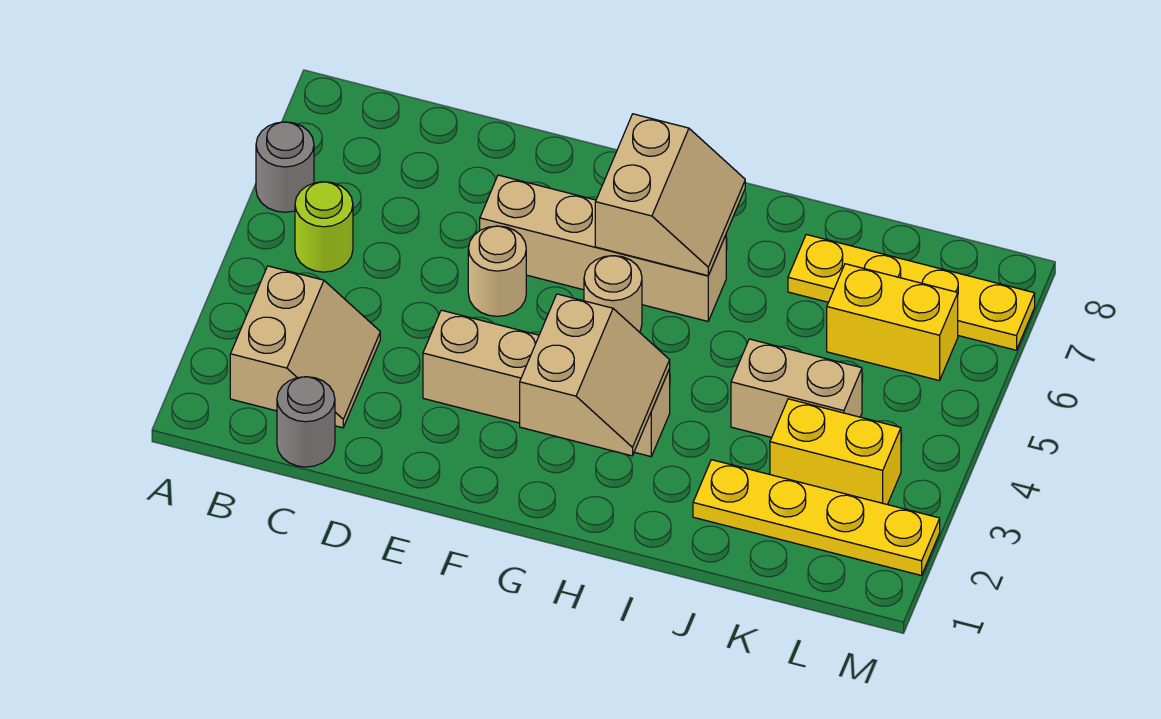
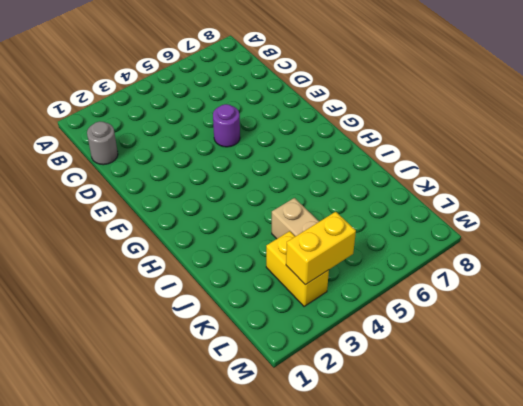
purple round brick E5 level 1 -> tan round brick E5 level 1
yellow brick L3:L4 level 2 -> yellow brick K6:L6 level 1
none -> grey round brick A6 level 1
none -> tan slope B2:C3 level 1 top B
none -> lime round brick B5 level 1

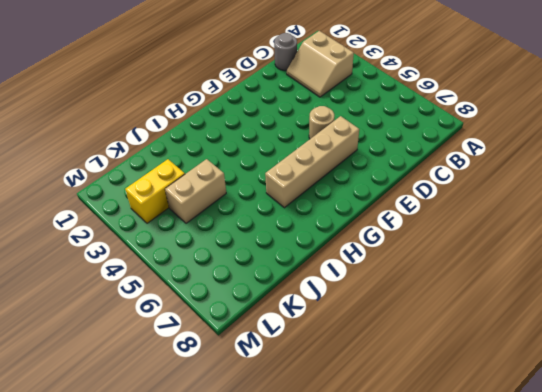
none -> grey round brick A6 level 1
none -> lime round brick B5 level 1
none -> tan brick E3:H3 level 1

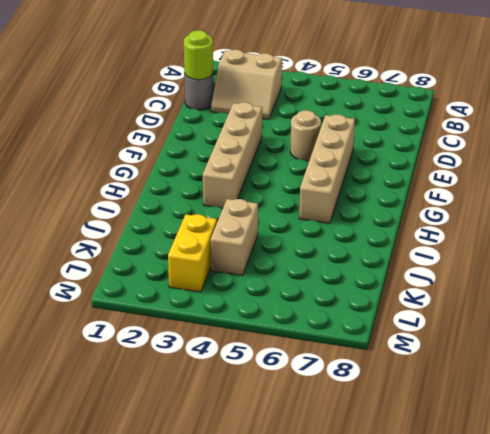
lime round brick C1 level 2 -> lime round brick B5 level 1
none -> grey round brick A6 level 1
none -> tan round brick G5 level 1
none -> yellow plate J2:M2 level 1

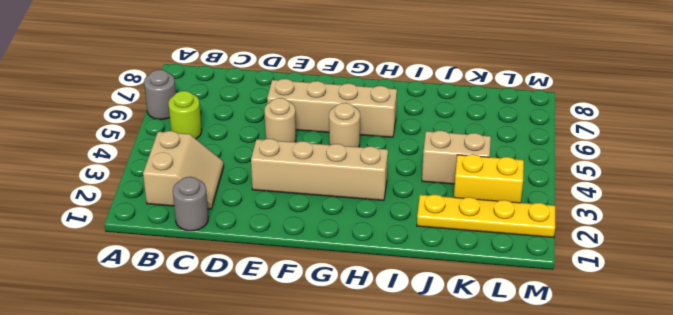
none -> yellow plate J7:M7 level 1
none -> yellow brick K6:L6 level 1
none -> tan slope G2:H3 level 2 top G

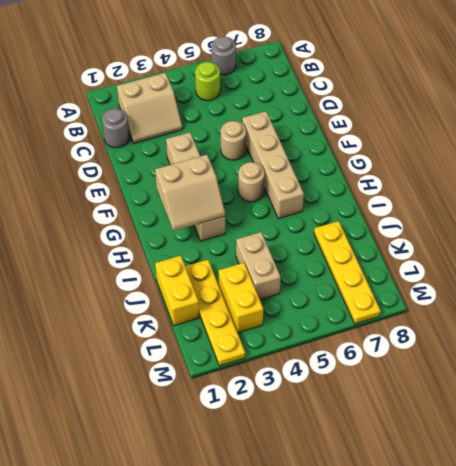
yellow brick J1:K1 level 1 -> yellow brick K6:L6 level 1
none -> tan slope G6:H7 level 2 top G

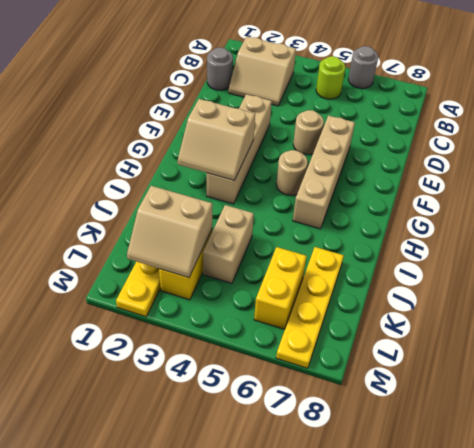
tan slope K2:L3 level 2 top K -> tan slope G6:H7 level 2 top G

